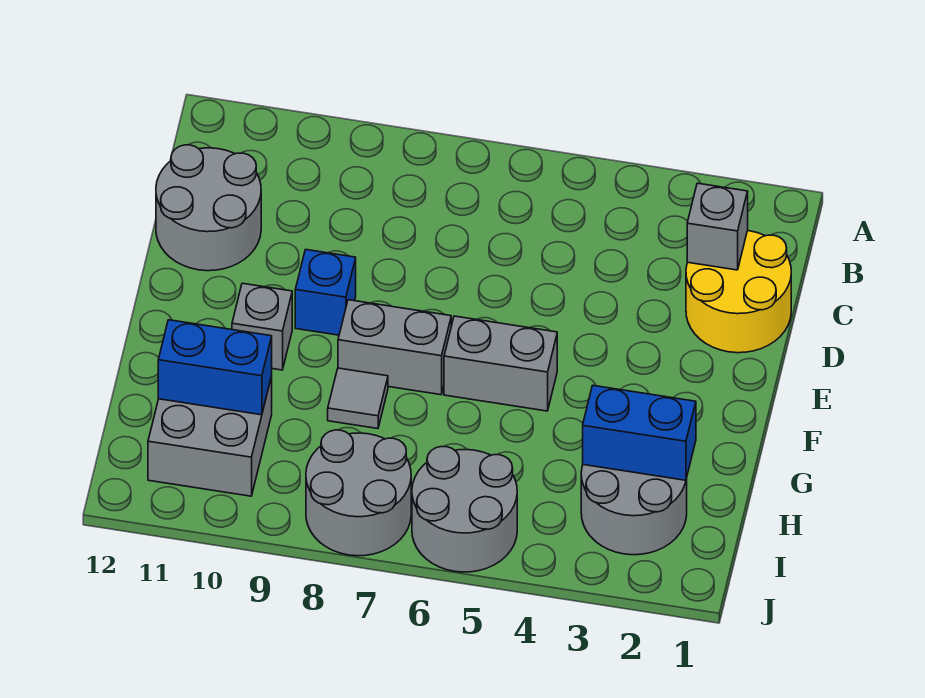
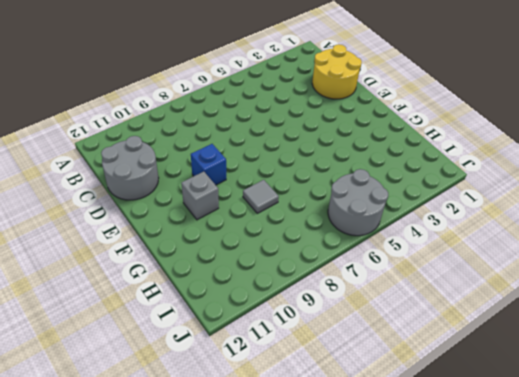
none -> grey brick F5:F6 level 1
none -> grey brick F7:F8 level 1
none -> grey round brick H2:I3 level 1

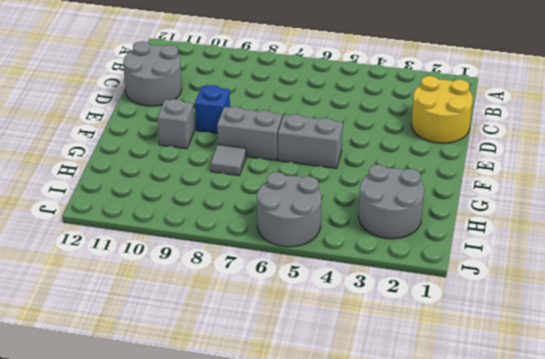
none -> grey brick H10:I11 level 1
none -> grey round brick I7:J8 level 1
none -> grey brick C2 level 2

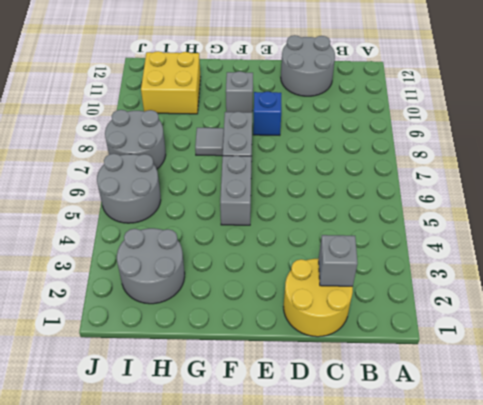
yellow brick H10:I11 level 1 -> grey brick H10:I11 level 1
none -> blue brick H2:H3 level 2
none -> blue brick H10:H11 level 2

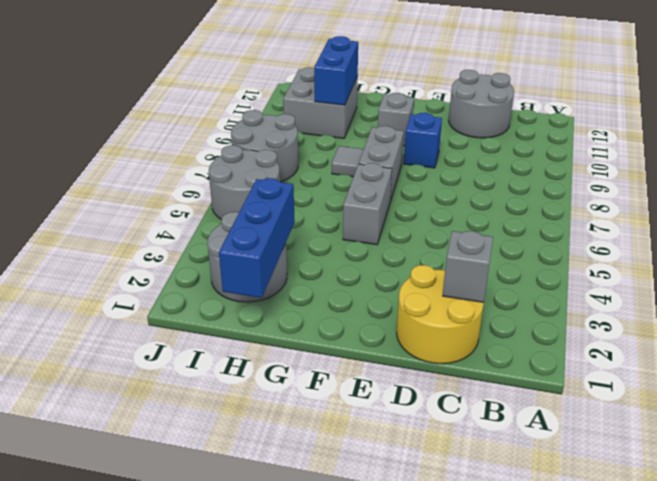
blue brick H1:H3 level 2 -> blue brick H2:H3 level 2

